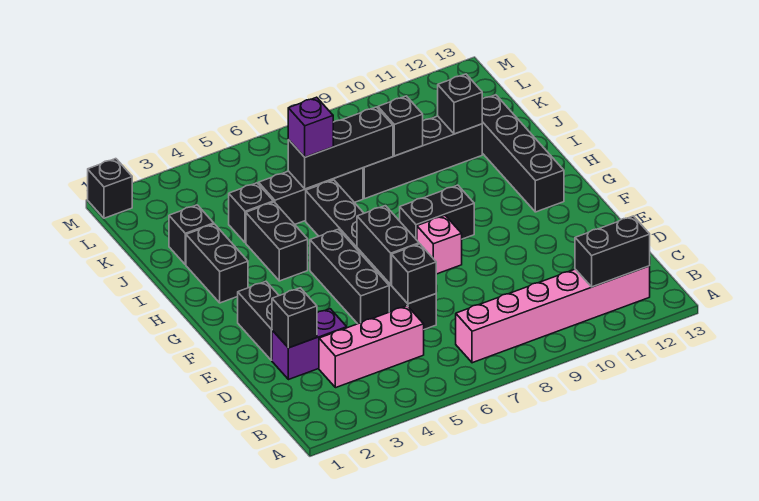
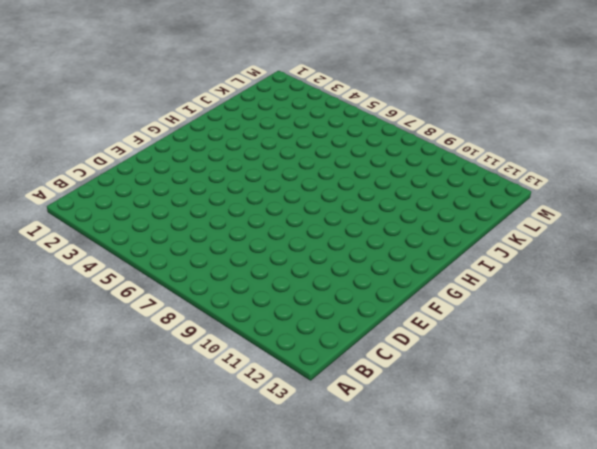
none -> pink brick B7:B12 level 1
none -> pink brick C3:C5 level 1
none -> purple brick D2:D3 level 1

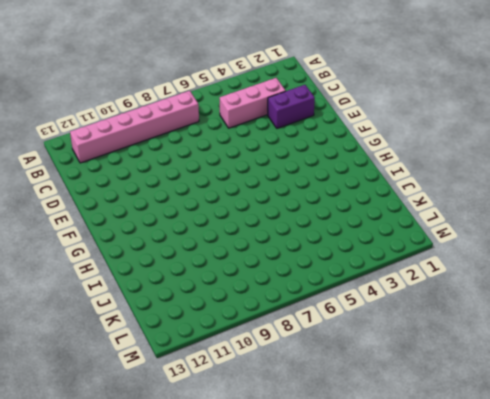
none -> black brick D6:I6 level 1
none -> black brick E2:F2 level 1
none -> black brick E5:G5 level 1

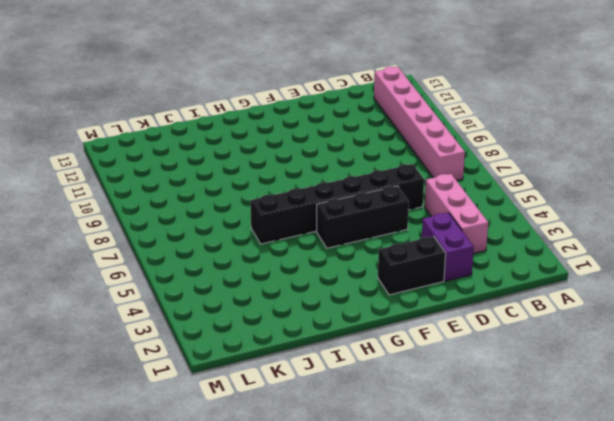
none -> pink brick F8 level 1
none -> black brick G8:G9 level 1
none -> black brick G12:J12 level 1

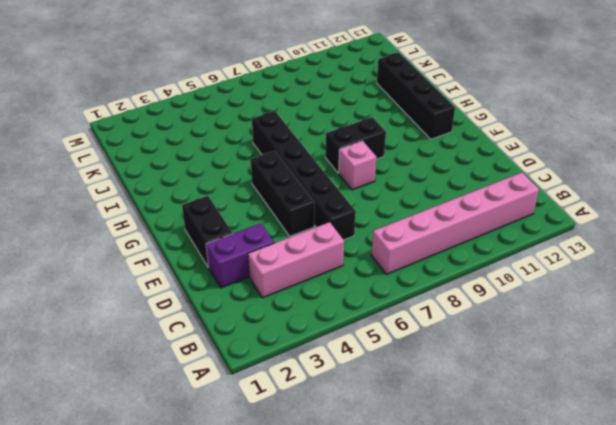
none -> black brick H2:I2 level 1
none -> black brick H4:I4 level 1
none -> black brick J2 level 1

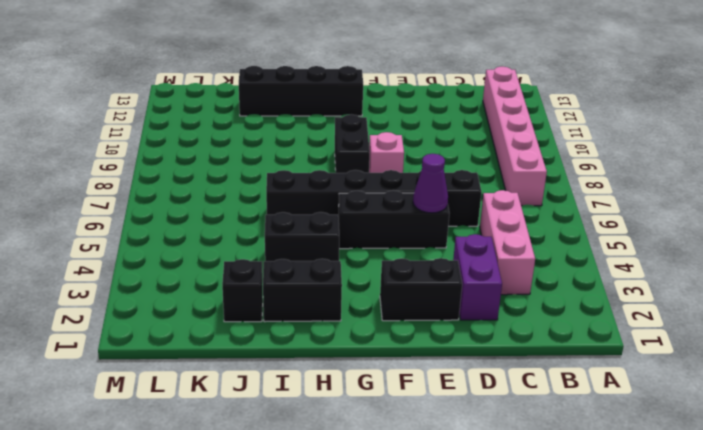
purple cone E5 level 2 -> none
none -> black brick J4 level 1
none -> black brick J5:J7 level 1
none -> black brick J8:J11 level 1

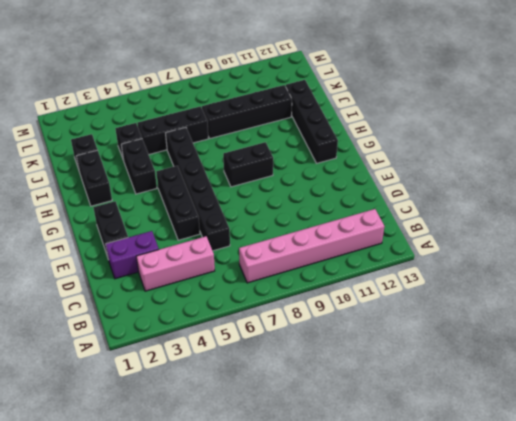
none -> pink brick F8 level 1
none -> black brick M1 level 1
none -> black brick B11:B12 level 2

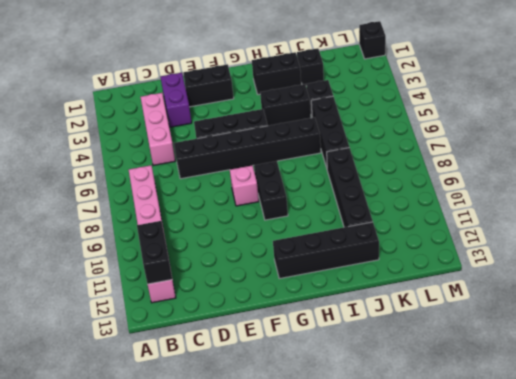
none -> black brick D2 level 2
none -> black brick D6 level 2
none -> black brick E6:F6 level 2

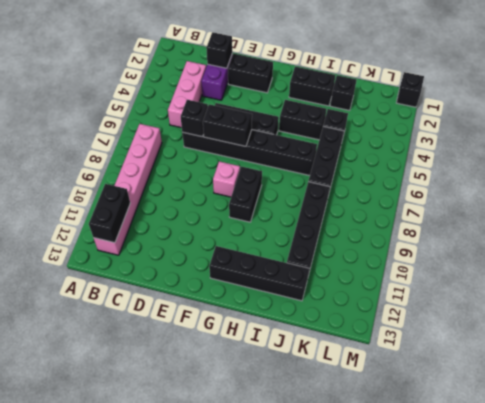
none -> black brick J6:J8 level 2
none -> black brick J9 level 2
none -> black brick J11 level 2

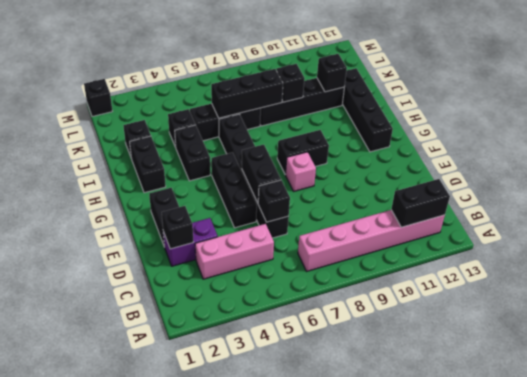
none -> purple brick J6 level 3

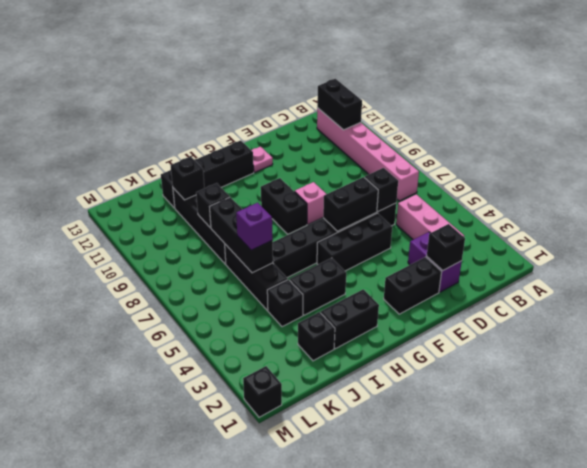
pink plate F12 level 1 -> none

